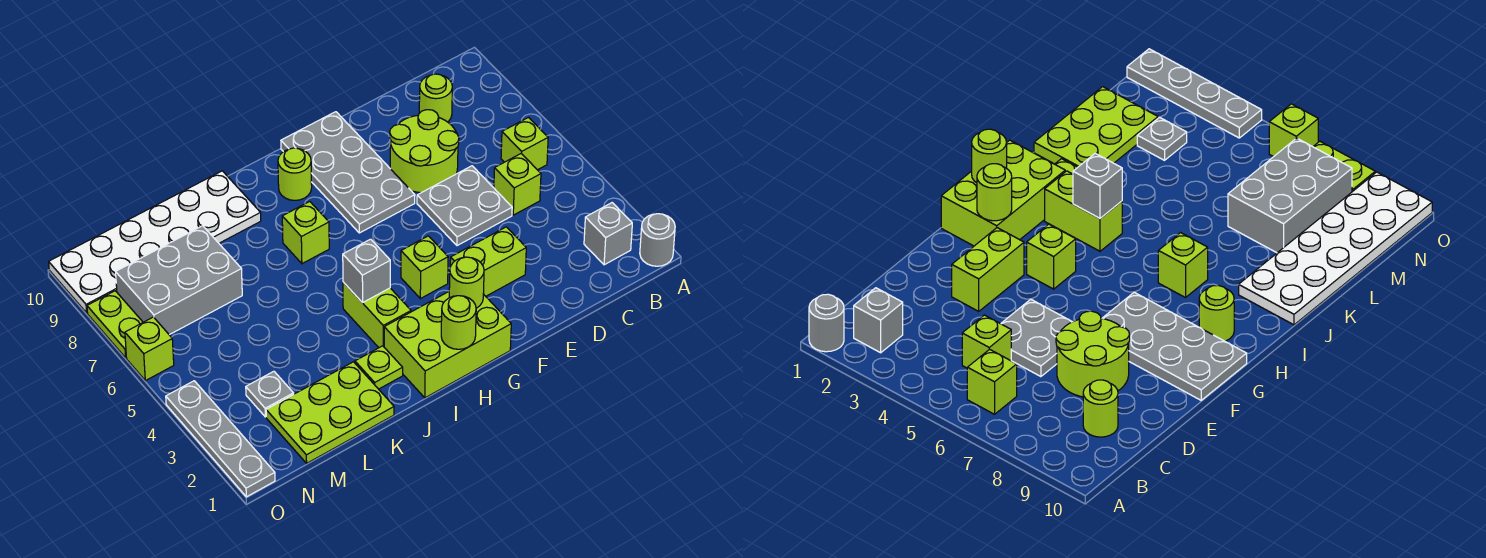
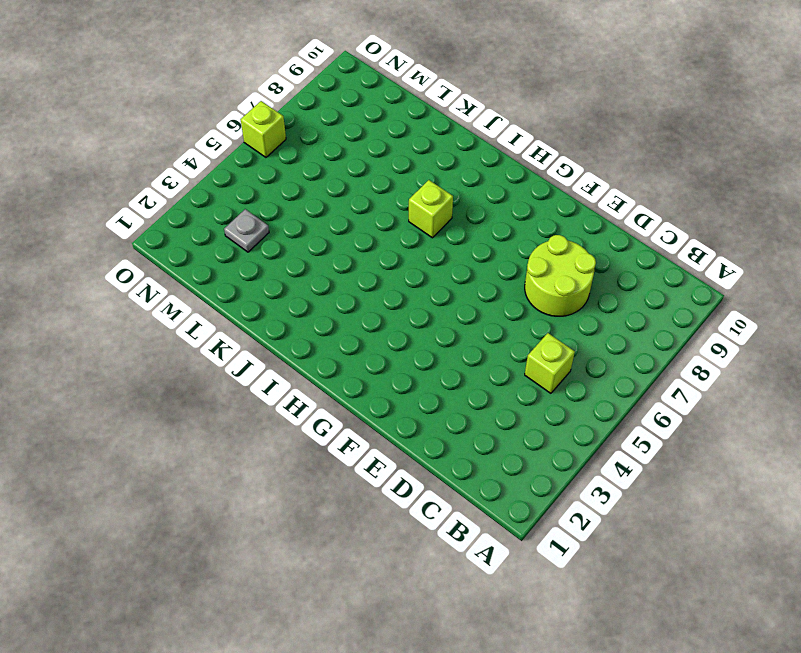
none -> grey round brick A1 level 1
none -> grey brick B2 level 1
none -> lime brick B6 level 1

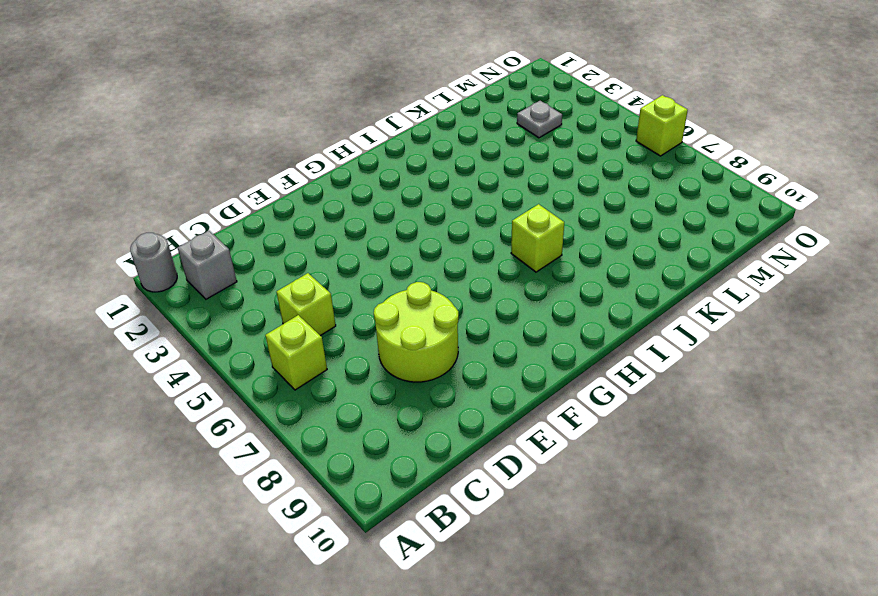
none -> lime round brick C9 level 1
none -> grey plate D5:E6 level 1
none -> lime brick E3:F3 level 1

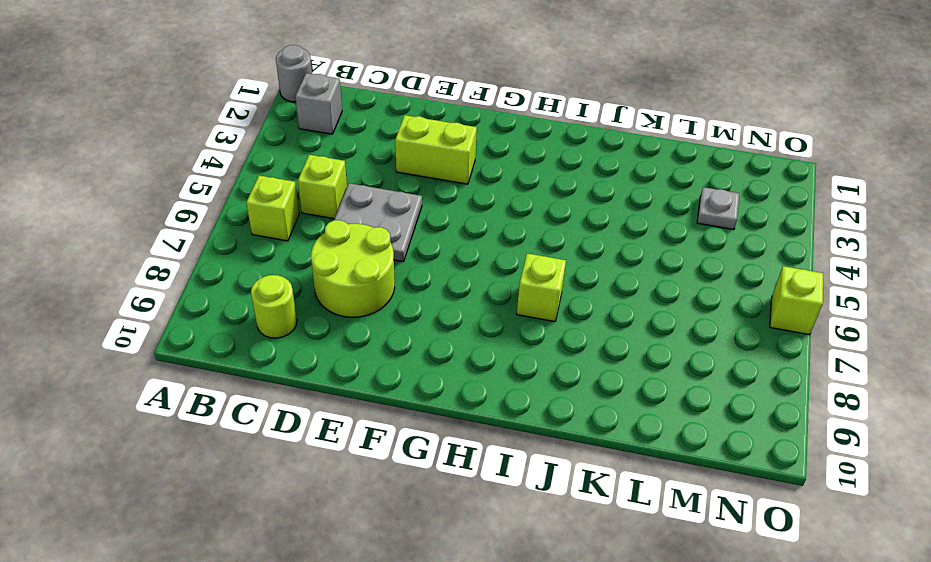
none -> grey plate F7:G10 level 1
none -> lime brick G1:I2 level 1
none -> lime brick G4 level 1

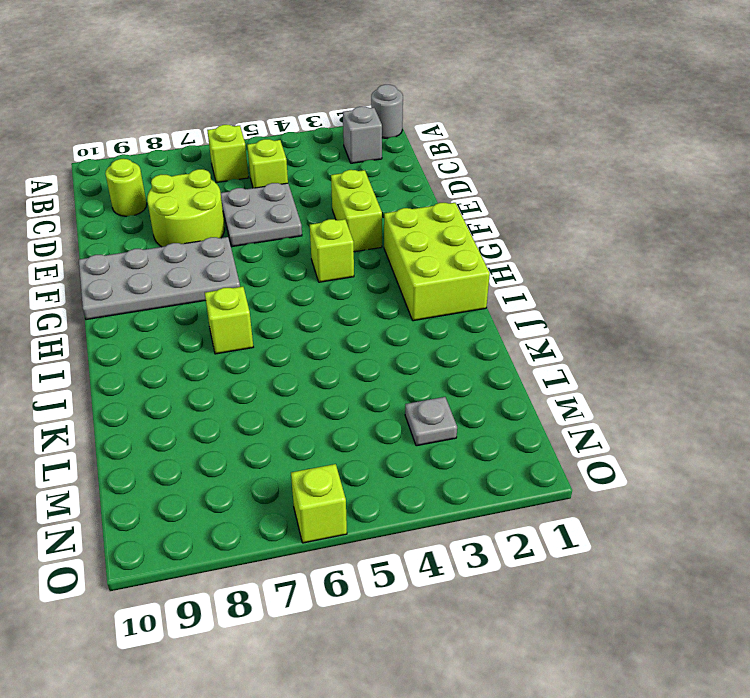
none -> lime round brick H9 level 1
none -> lime brick I3:I4 level 1
none -> lime plate J2 level 1

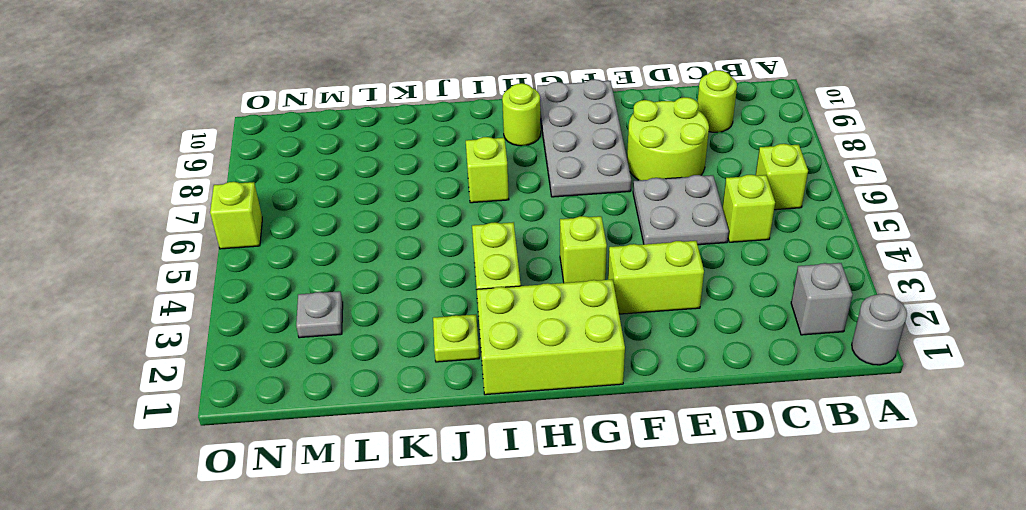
none -> white plate J9:O10 level 1
none -> lime plate K1:M2 level 1
none -> grey brick L7:N8 level 1

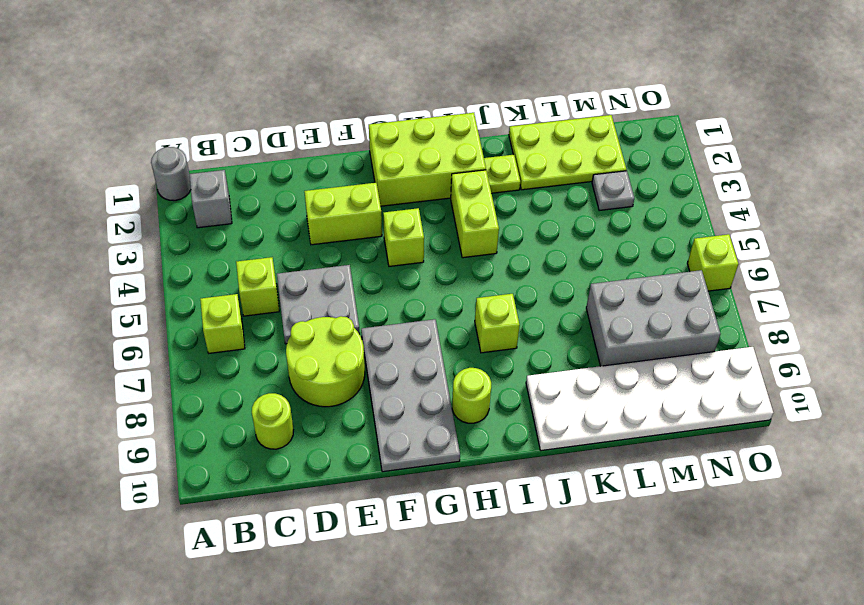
none -> grey plate O1:O4 level 1
none -> lime plate O7:O8 level 1
none -> lime round brick G2 level 2

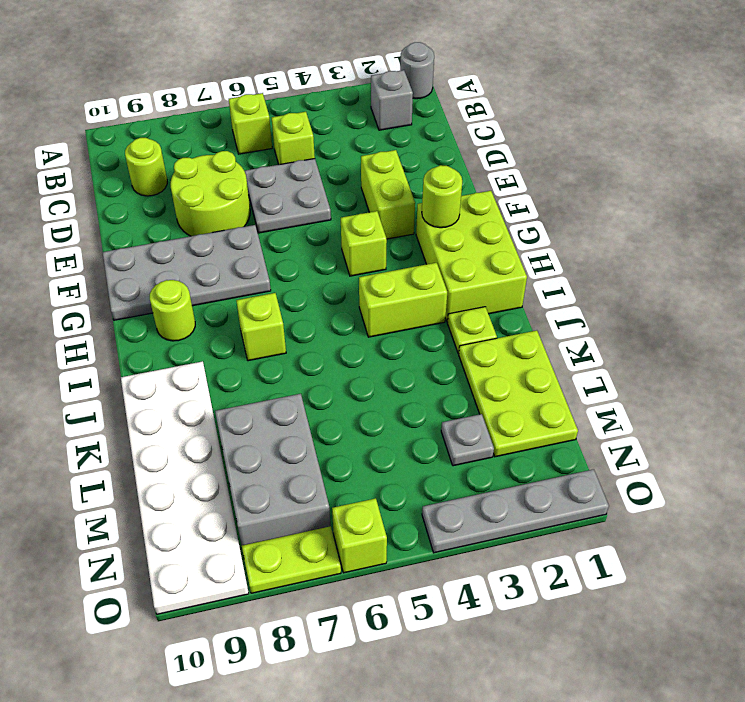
none -> lime round brick H1 level 2
none -> grey brick I4 level 2

